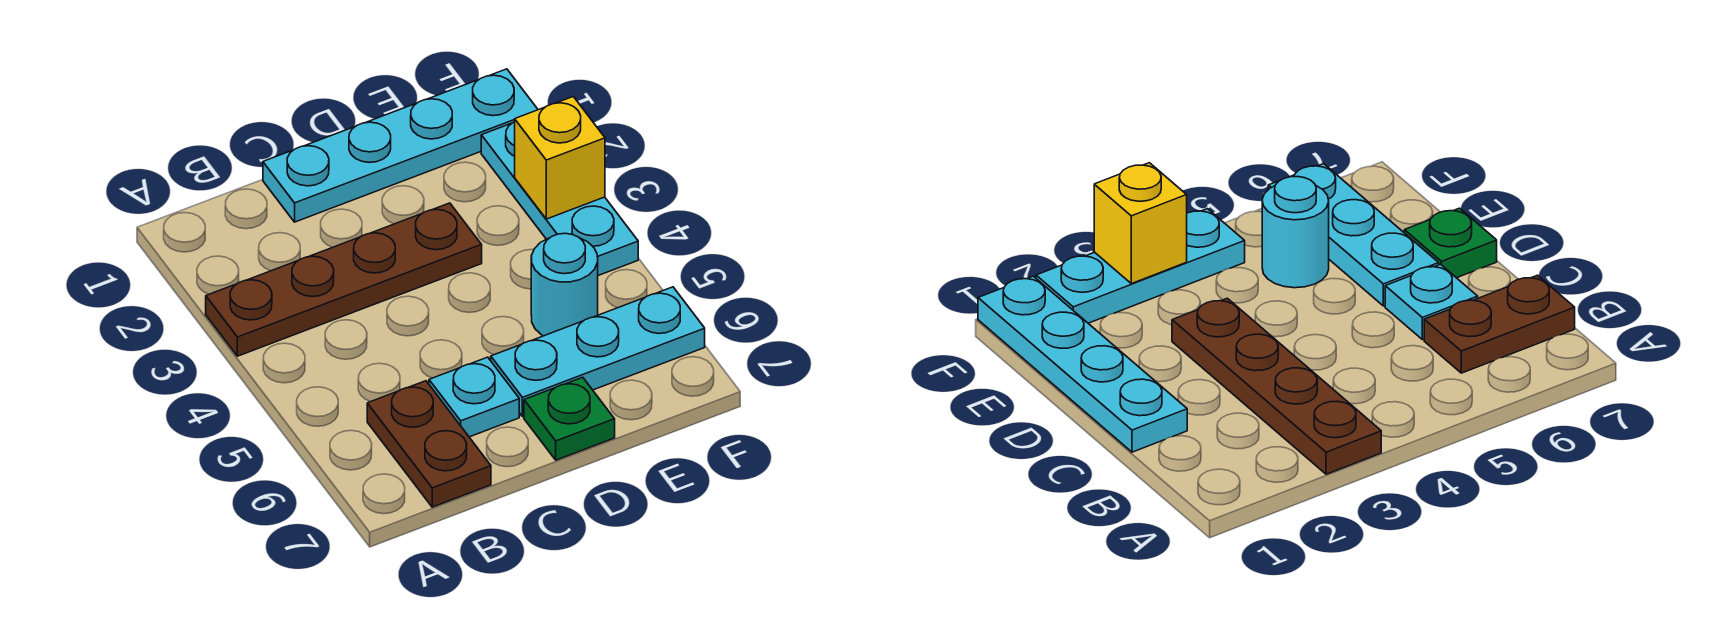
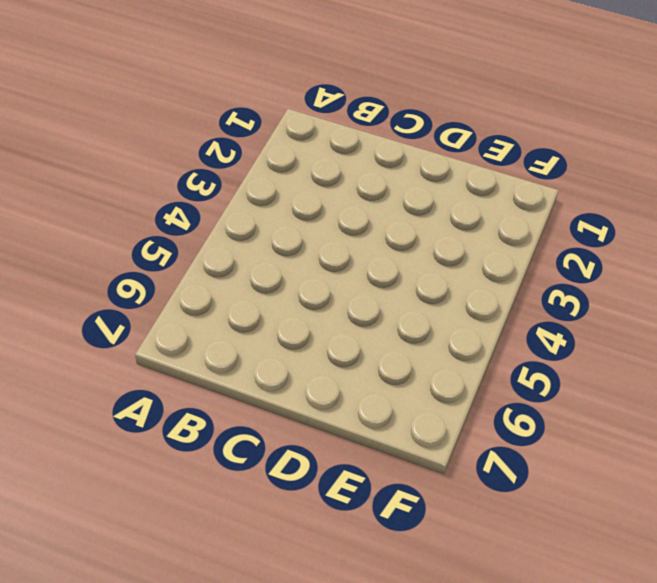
none -> brown plate A3:D3 level 1
none -> brown plate B6:B7 level 1

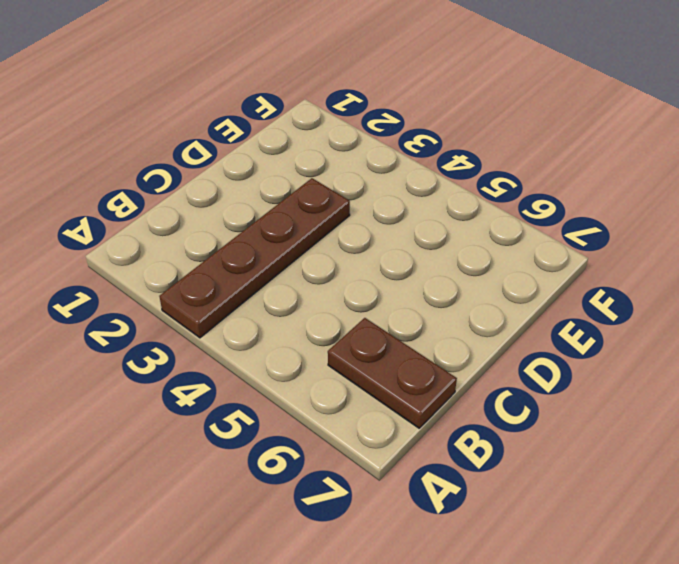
none -> cyan plate C1:F1 level 1
none -> cyan plate C6 level 1

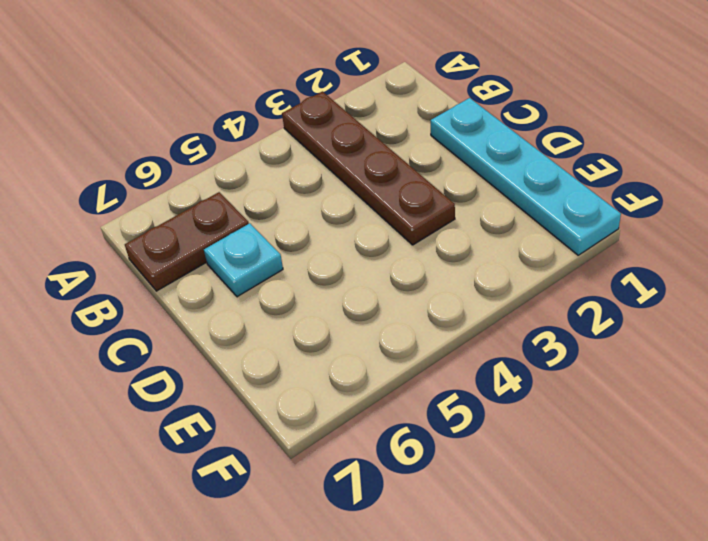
none -> cyan plate D6:F6 level 1
none -> green plate D7 level 1

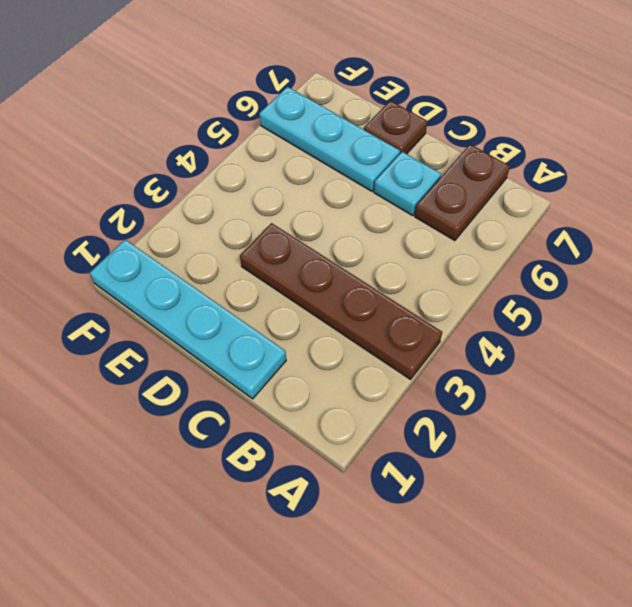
brown plate D7 level 1 -> green plate D7 level 1
none -> cyan round brick E5 level 1
none -> cyan plate F2:F4 level 1

